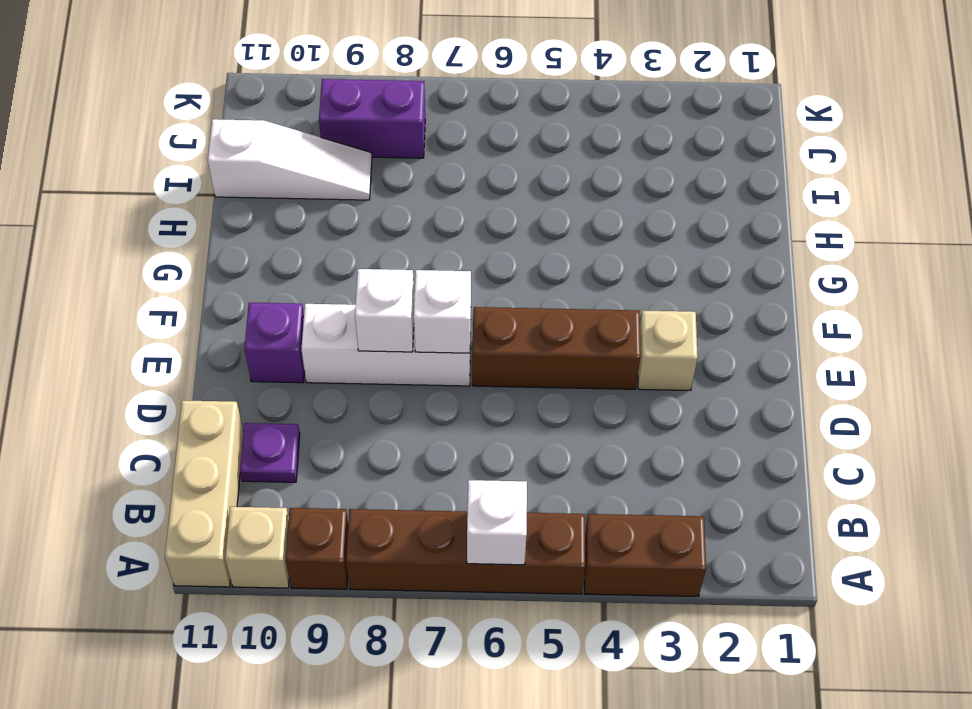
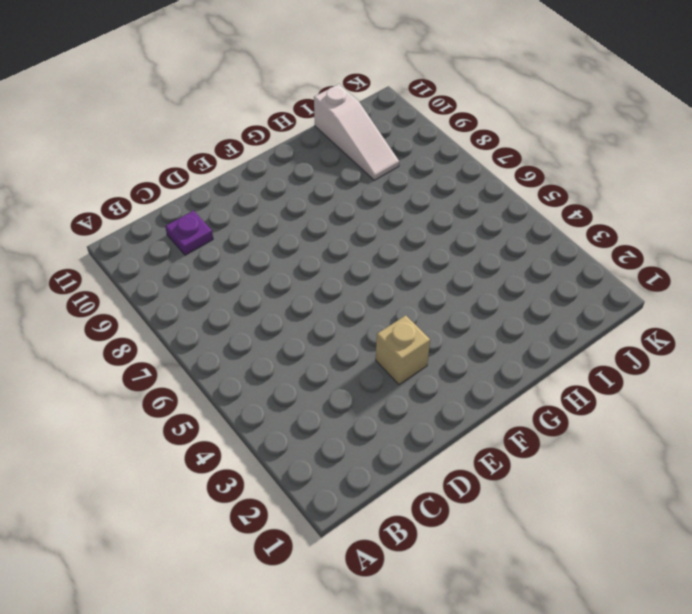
none -> brown brick A3:A4 level 1
none -> brown brick A5:A8 level 1
none -> brown brick A9 level 1

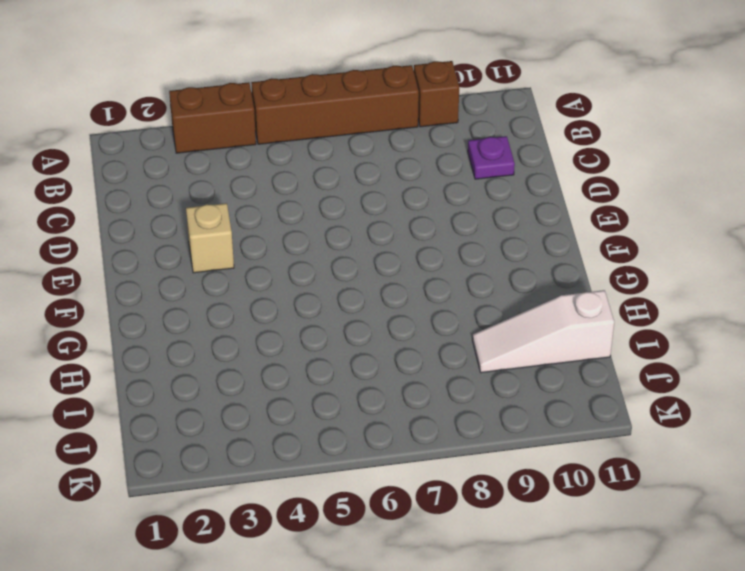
none -> tan brick A10 level 1
none -> tan brick A11:C11 level 1
none -> brown brick E4:E6 level 1

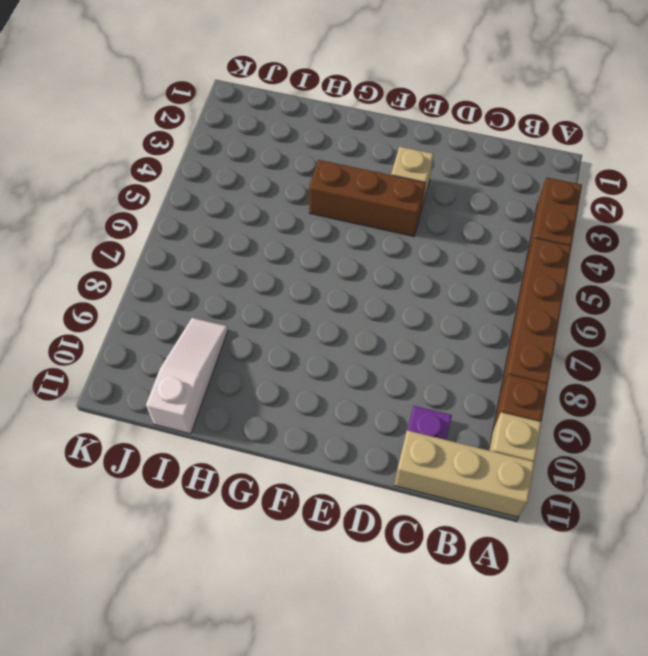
brown brick E4:G4 level 1 -> brown brick E4:E6 level 1
none -> white brick E7:E9 level 1
none -> purple brick E10 level 1
none -> purple brick J8:J9 level 1

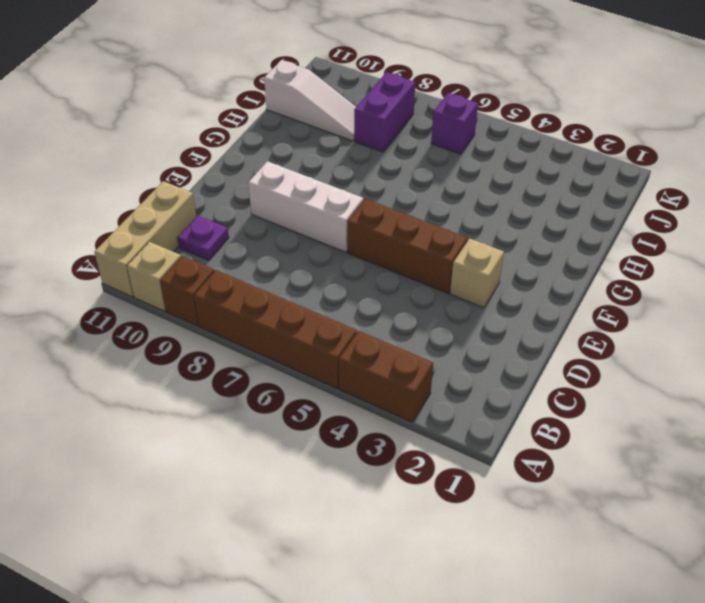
purple brick I8:J8 level 1 -> purple brick J8:J9 level 1
purple brick J6 level 1 -> purple brick E10 level 1
none -> white brick A6 level 2
none -> white brick E7 level 2
none -> white brick E8 level 2

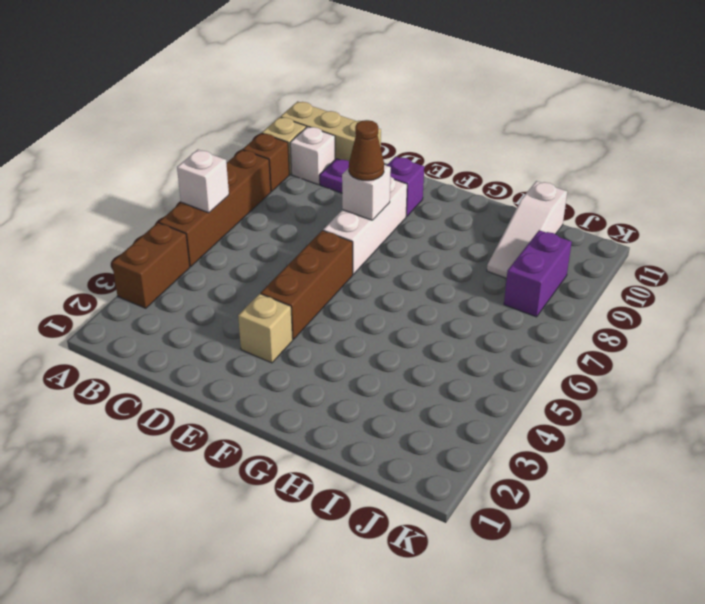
white brick B10 level 1 -> white brick E7 level 2
brown cone E8 level 3 -> none

